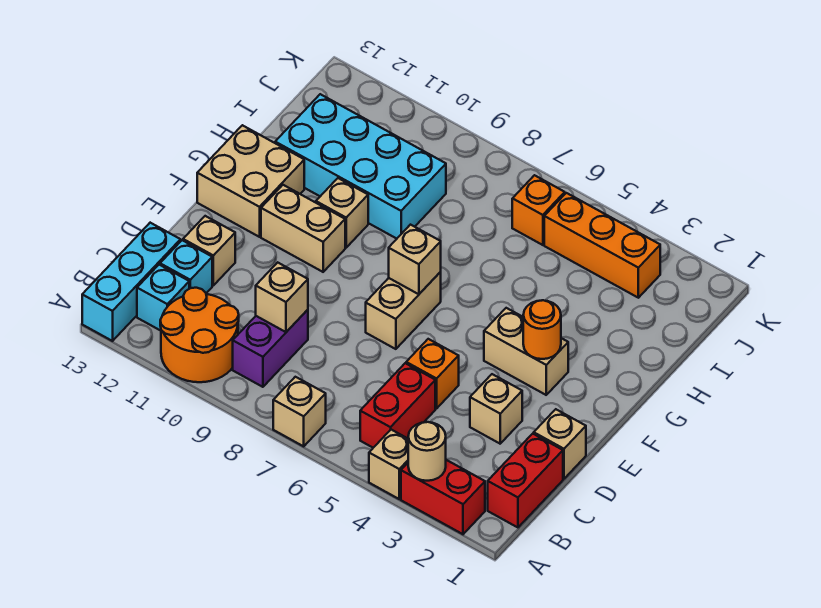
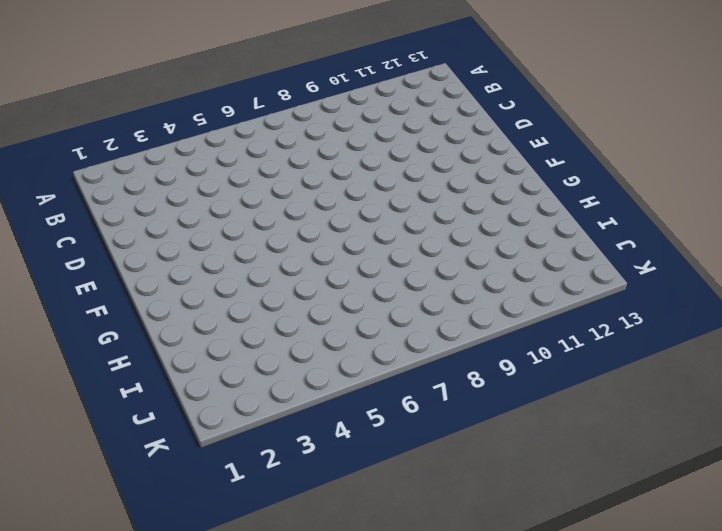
none -> red brick A2:A3 level 1
none -> tan brick A4 level 1
none -> tan brick A7 level 1

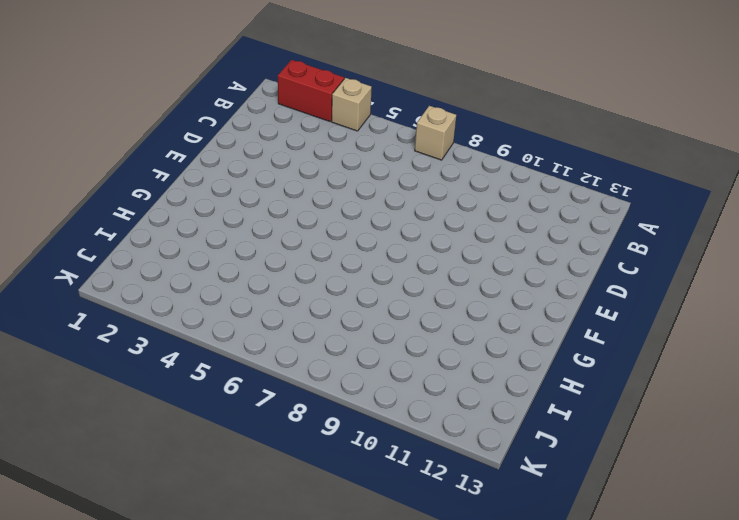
none -> orange round brick A10:B11 level 1
none -> cyan brick A13:C13 level 1
none -> red brick B1:C1 level 1

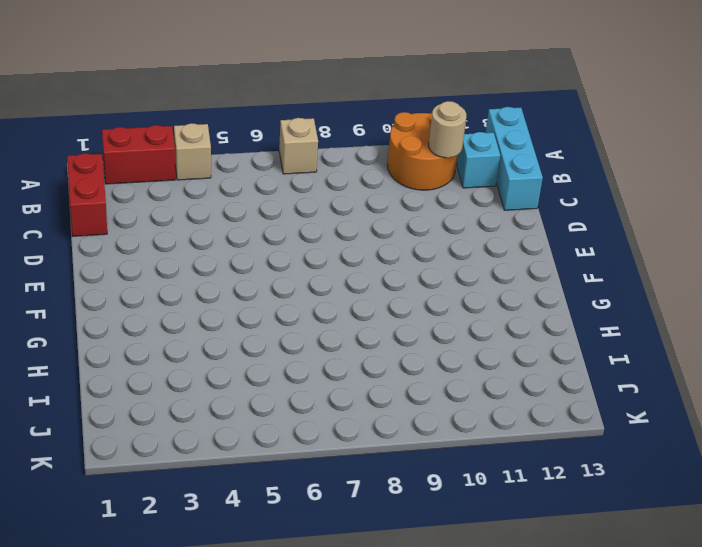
tan round brick B11 level 2 -> tan round brick A3 level 2
none -> red brick B5:C5 level 1
none -> purple brick B9:C9 level 1
none -> cyan brick C12 level 1

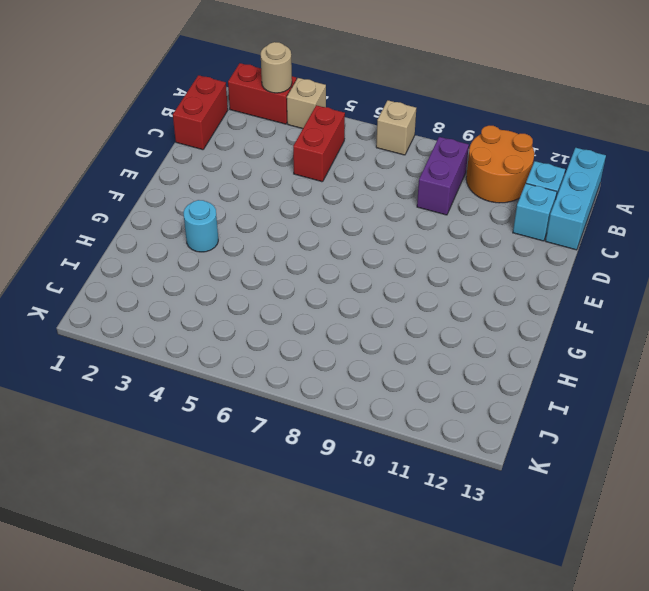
cyan round brick G3 level 1 -> none
none -> tan brick D1 level 1
none -> tan brick D3 level 1
none -> orange brick D5 level 1

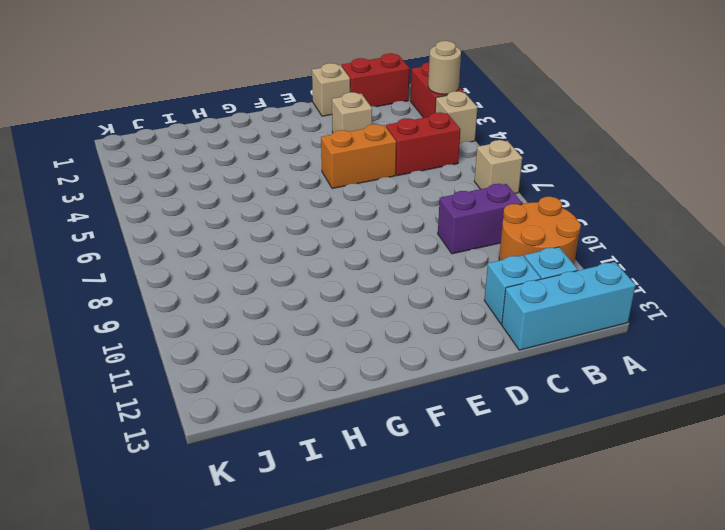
orange brick D5:E5 level 1 -> orange brick D5 level 1
none -> tan brick D12 level 1
none -> tan brick E7:F7 level 1
none -> tan brick F3:F4 level 1

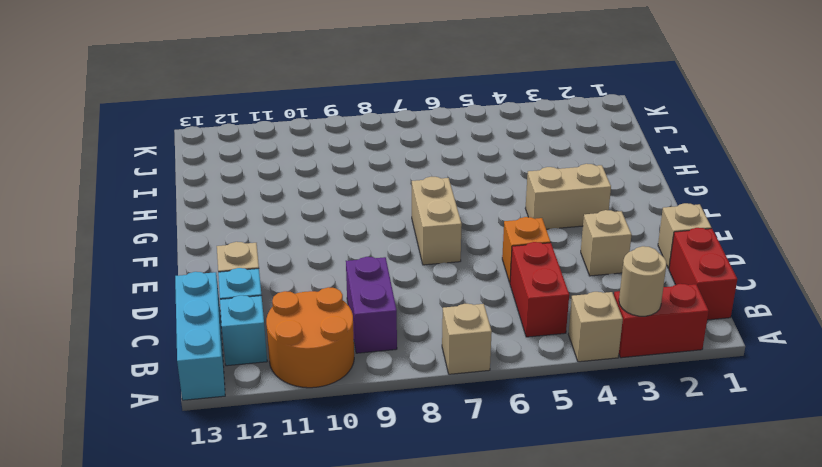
none -> tan brick F10:F11 level 1
none -> tan brick F12:G13 level 1
none -> tan brick G10 level 1

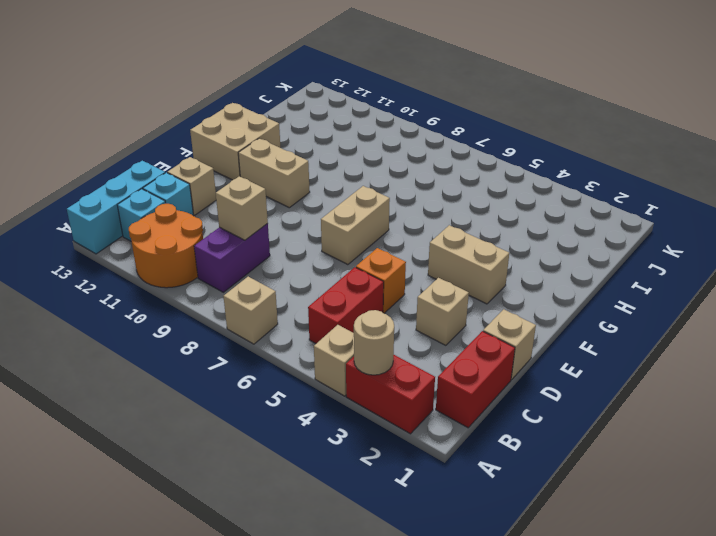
none -> tan brick G10 level 1
none -> cyan brick H9:I12 level 1
none -> orange brick J3:J5 level 1

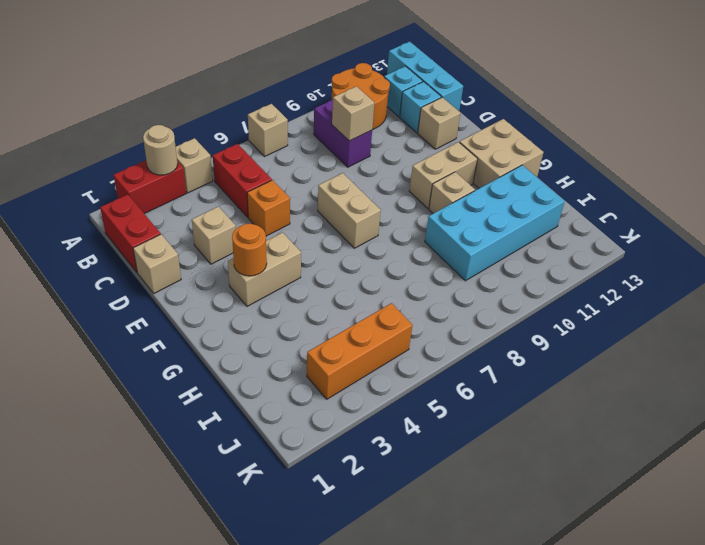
none -> orange brick J6 level 1
none -> tan brick F7 level 2

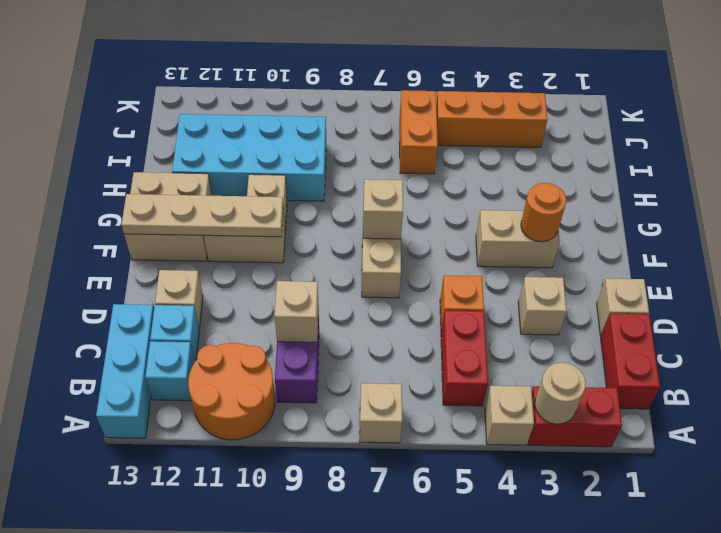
tan plate F10:F13 level 2 -> none
orange brick I6:J6 level 1 -> orange brick J6 level 1

